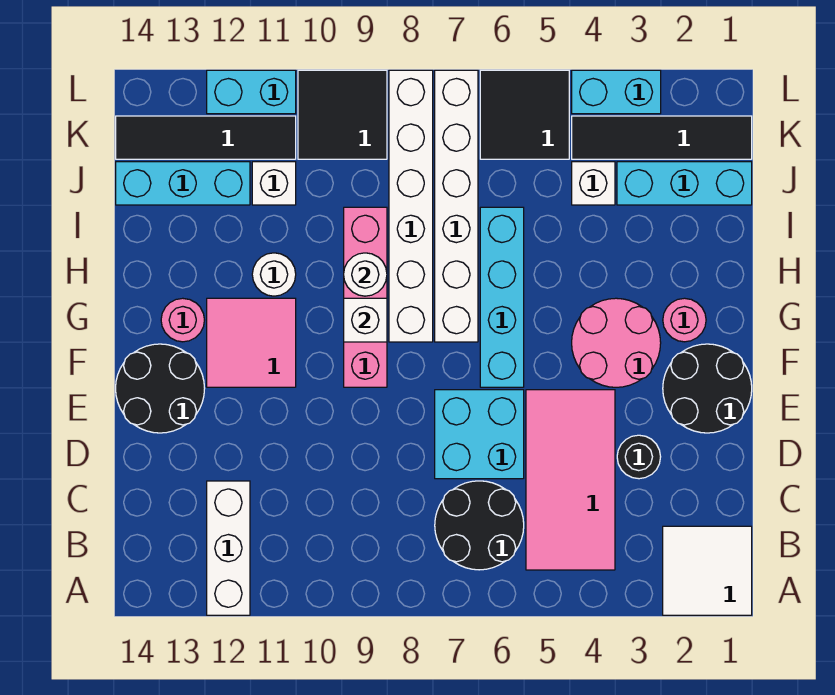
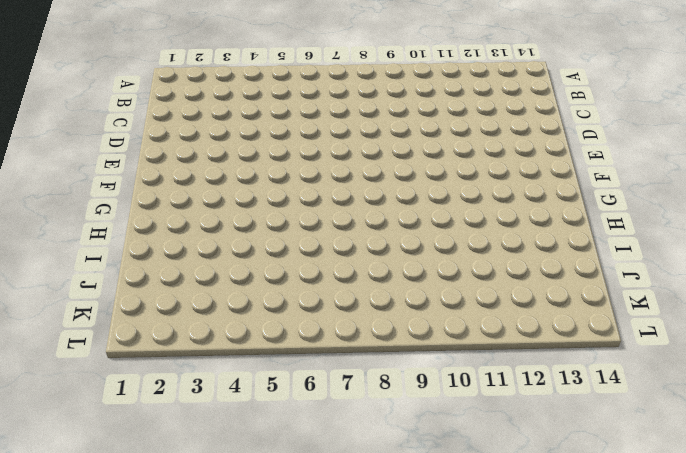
none -> white tile A1:B2 level 1
none -> white brick A12:C12 level 1
none -> pink tile B4:E5 level 1

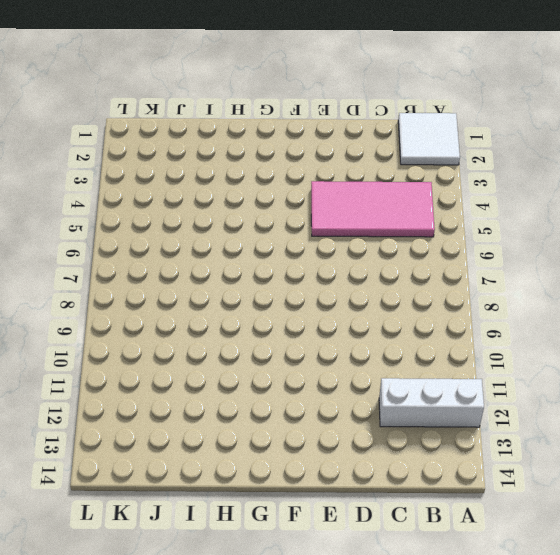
none -> black round brick B6:C7 level 1
none -> black round brick D3 level 1
none -> cyan brick D6:E7 level 1

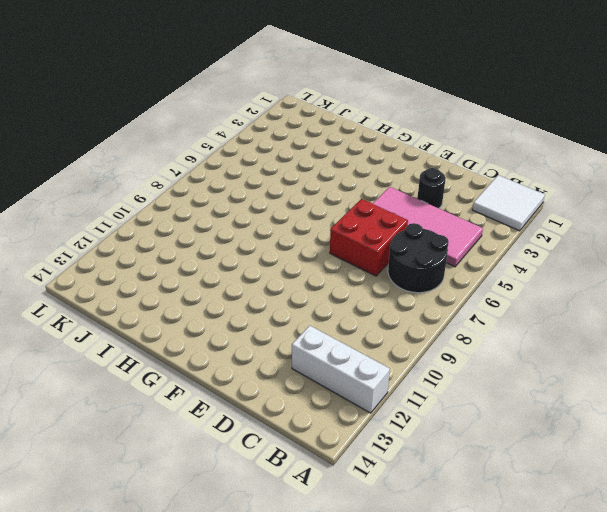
red brick D6:E7 level 1 -> cyan brick D6:E7 level 1
none -> black round brick E1:F2 level 1
none -> black round brick E13:F14 level 1
none -> pink round brick F3:G4 level 1

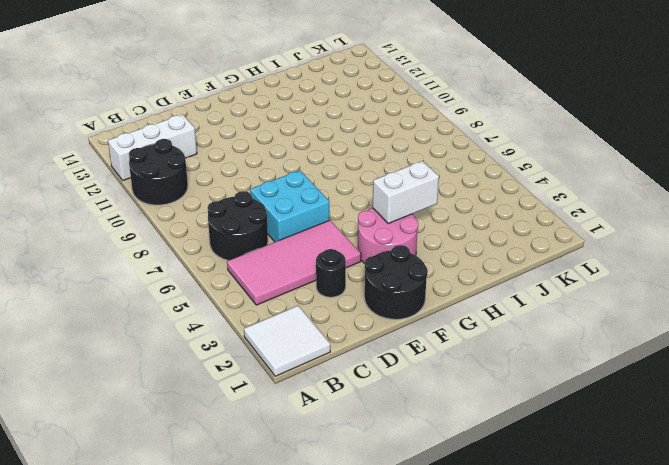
black round brick A10:B11 level 1 -> black round brick E13:F14 level 1
white brick G4:H4 level 2 -> none
none -> cyan brick F6:I6 level 1
none -> pink brick F9:I9 level 1
none -> pink tile F11:G12 level 1

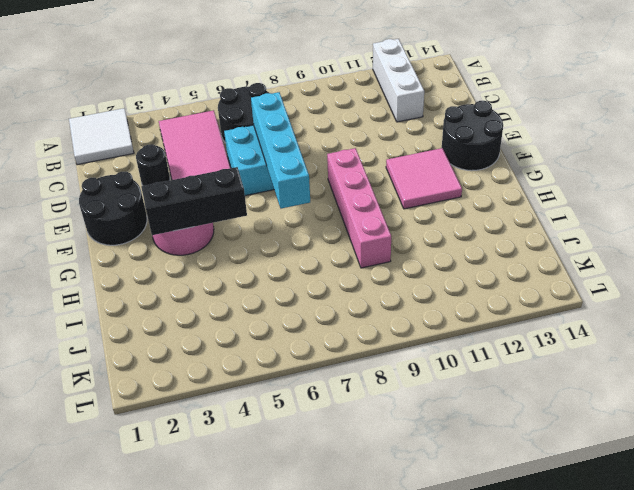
cyan brick D7:G7 level 2 -> cyan brick F6:I6 level 1
black brick G3:G5 level 2 -> none
none -> pink round brick G2 level 1
none -> white brick G7:L7 level 1
none -> white brick G8:L8 level 1

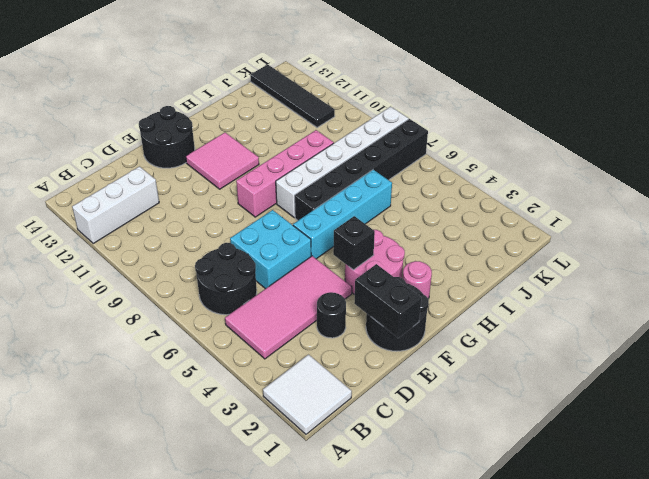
black brick E1:E2 level 2 -> none
black brick F4 level 2 -> none
black brick G7:L7 level 1 -> white brick G7:L7 level 1
none -> pink round brick G13 level 1
none -> white round brick H11 level 1
none -> cyan brick J1:J3 level 1

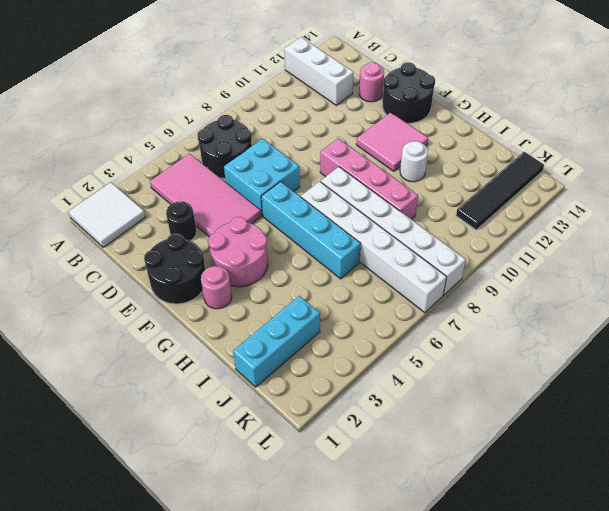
pink round brick D13 level 1 -> pink round brick G13 level 1
none -> white brick J4 level 1
none -> white brick J11 level 1
none -> cyan brick J12:J14 level 1

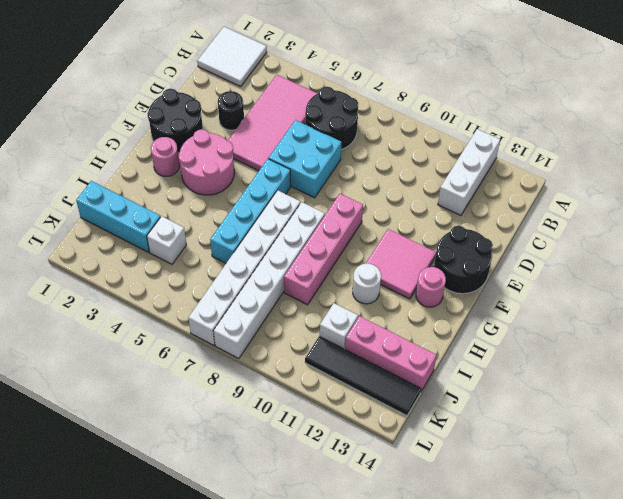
pink brick J12:J14 level 1 -> cyan brick J12:J14 level 1
none -> black tile K1:K4 level 1
none -> black tile K5:L6 level 1
none -> black tile K9:L10 level 1

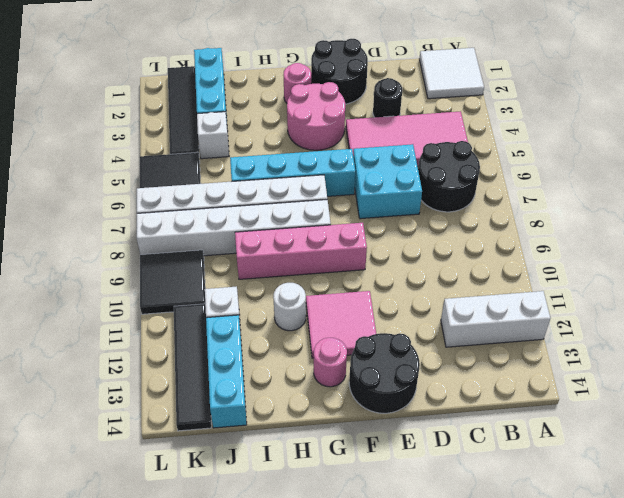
none -> cyan brick L3:L4 level 1
none -> cyan brick L11:L12 level 1
none -> white brick G9 level 2

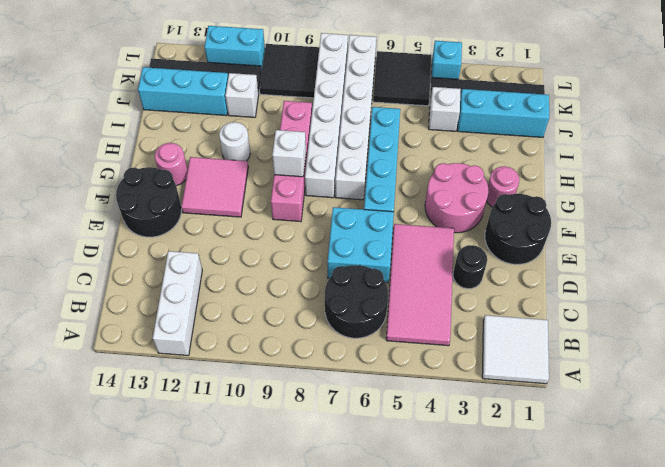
cyan brick L4 level 1 -> cyan brick L3:L4 level 1
none -> white round brick H9 level 2

